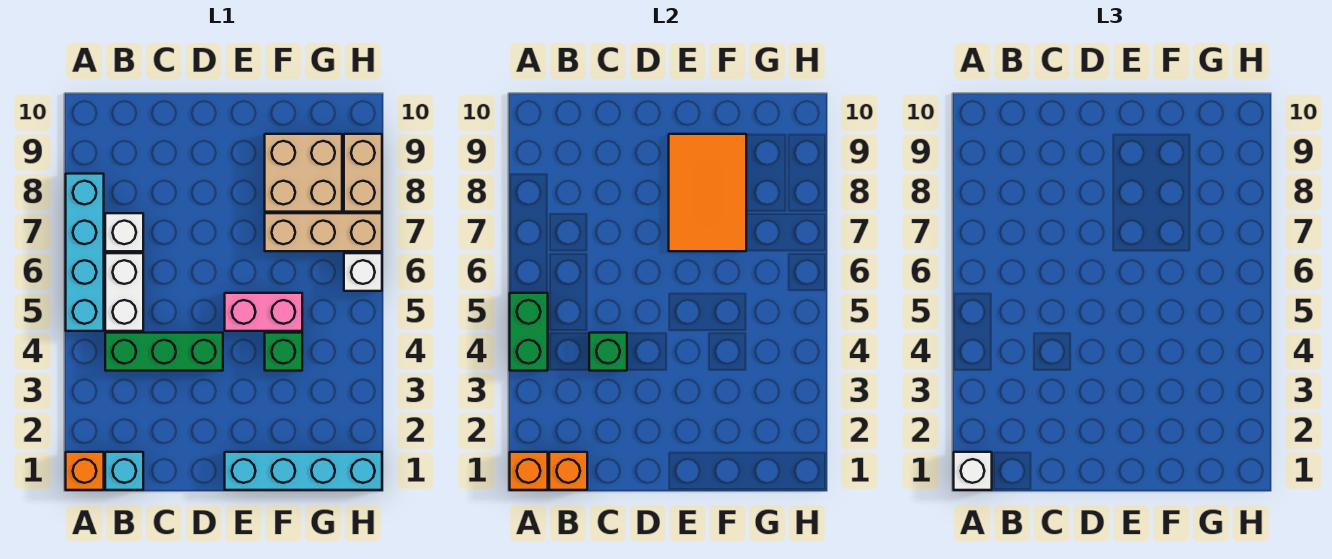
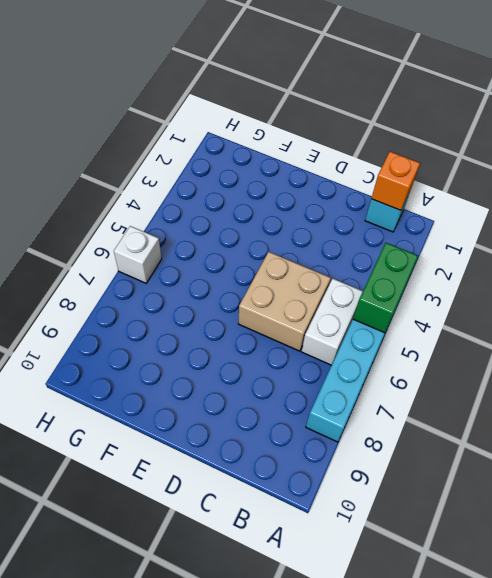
tan brick C5:D6 level 1 -> tan brick F8:G9 level 1
none -> orange brick A1 level 1
none -> green brick B4:D4 level 1
none -> white brick B7 level 1

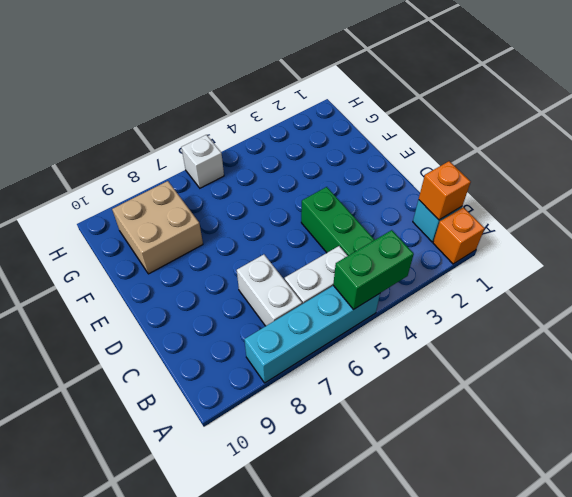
white brick B7:C7 level 1 -> white brick B7 level 1
none -> cyan brick E1:H1 level 1
none -> pink brick E5:F5 level 1
none -> green brick F4 level 1

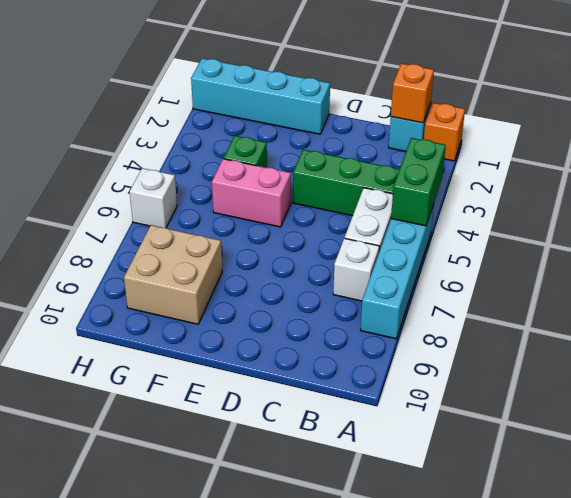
none -> tan brick F7:H7 level 1
none -> tan brick H8:H9 level 1
none -> orange brick A1 level 2

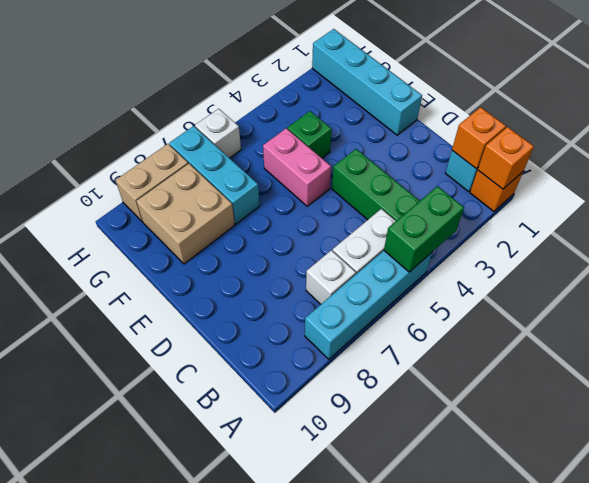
cyan brick F7:H7 level 1 -> tan brick F7:H7 level 1
none -> green brick C4 level 2
none -> orange tile E7:F9 level 2
none -> white brick A1 level 3

